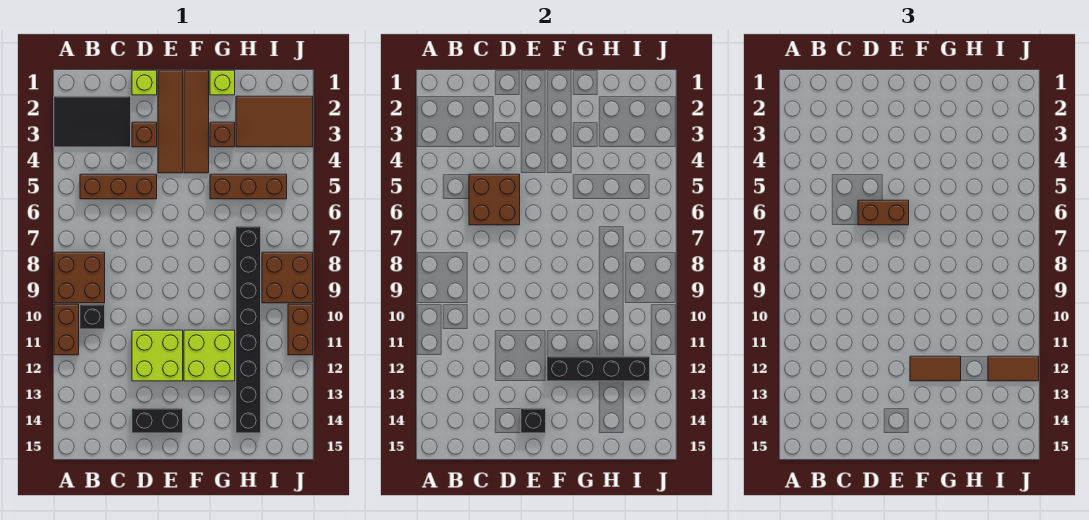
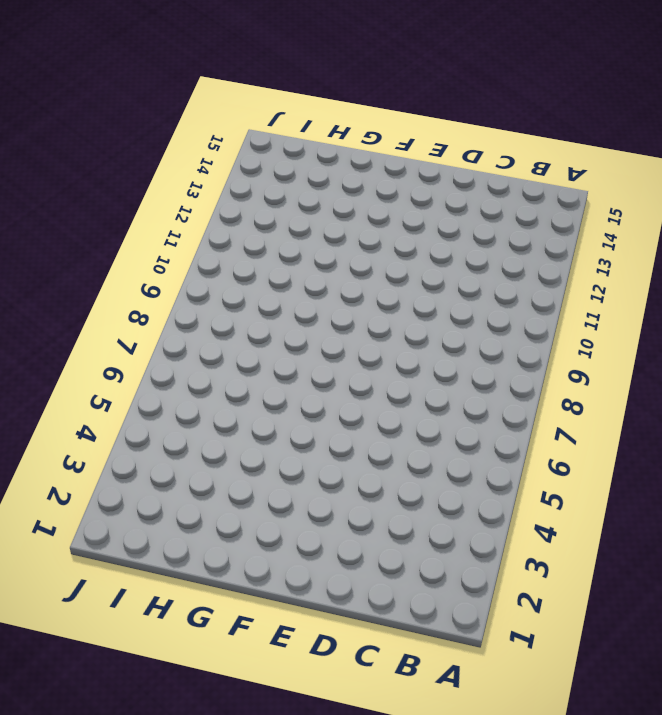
none -> black tile A2:C3 level 1
none -> brown brick A8:B9 level 1
none -> brown brick A10:A11 level 1

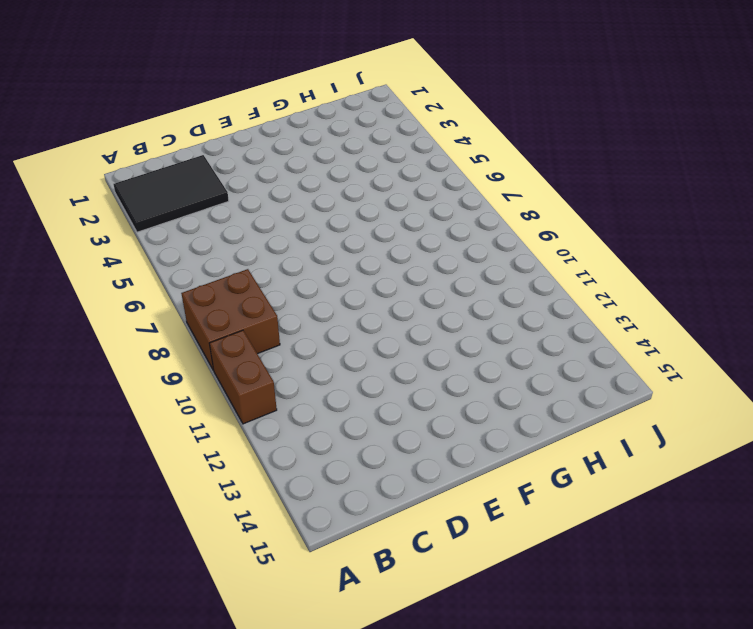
none -> brown brick B5:D5 level 1
none -> black brick B10 level 1
none -> lime brick D1 level 1

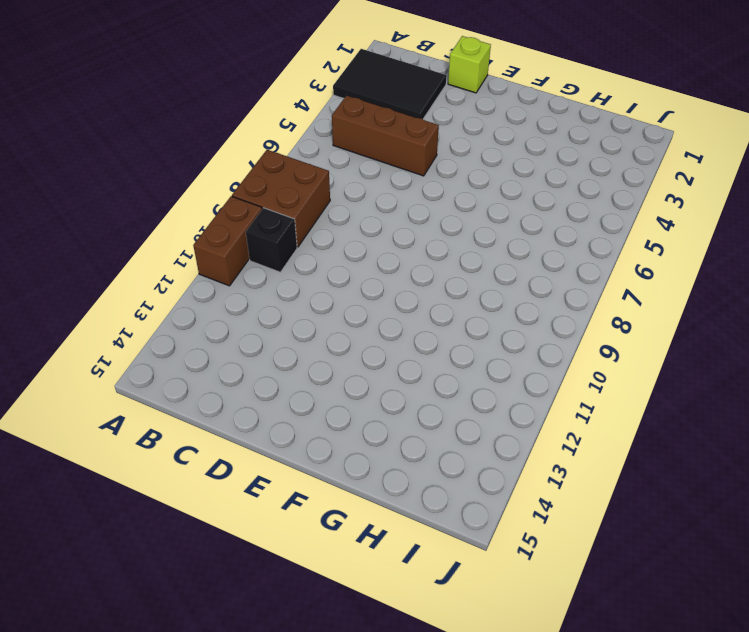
none -> brown brick D3 level 1
none -> lime brick D11:E12 level 1
none -> black brick D14:E14 level 1

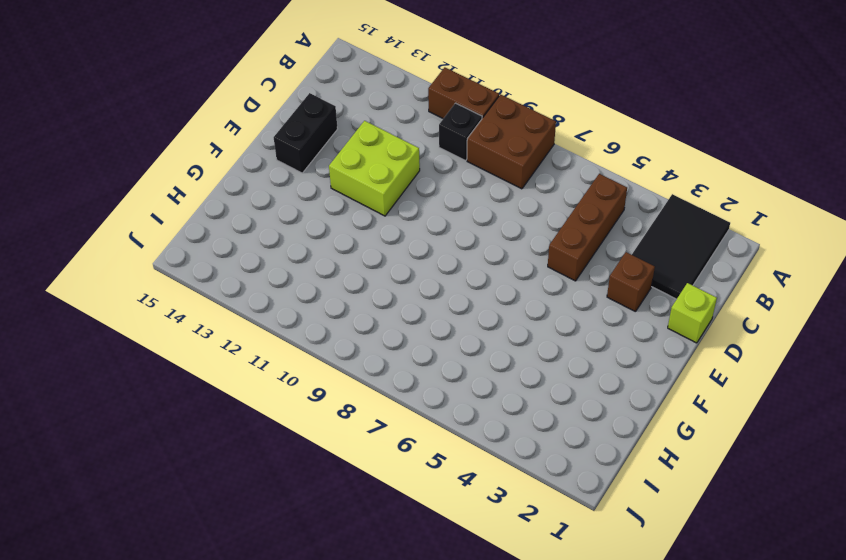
none -> brown tile E1:E4 level 1
none -> brown tile F1:F4 level 1
none -> lime brick F11:G12 level 1

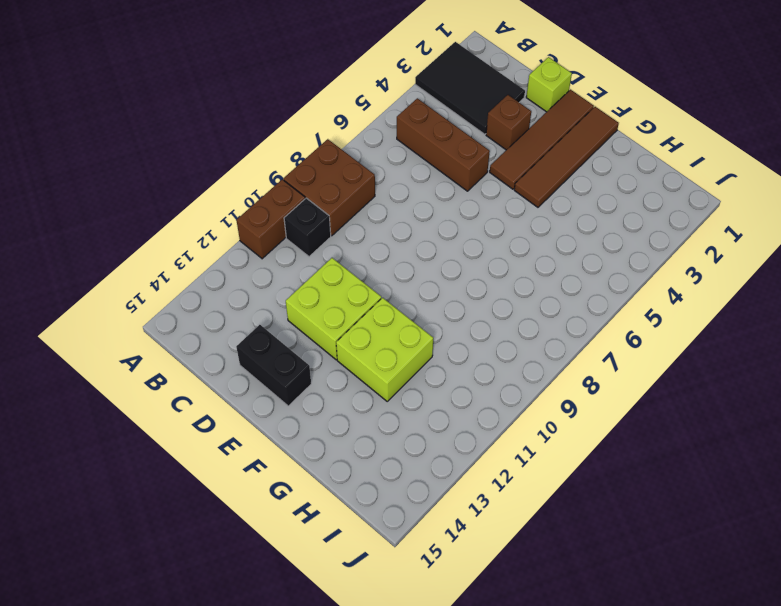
none -> lime brick G1 level 1
none -> brown brick G3 level 1
none -> brown brick G5:I5 level 1

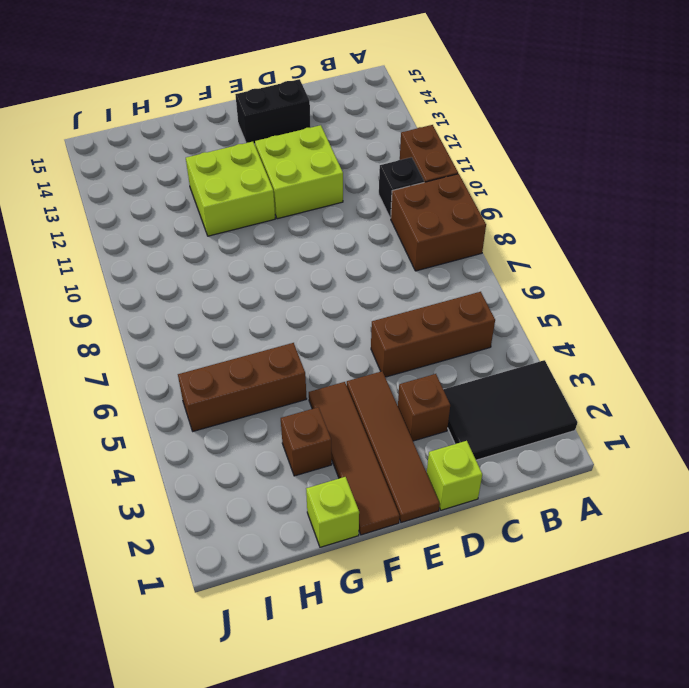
none -> brown tile H2:J3 level 1
none -> black brick H7:H14 level 1
none -> brown brick I8:J9 level 1

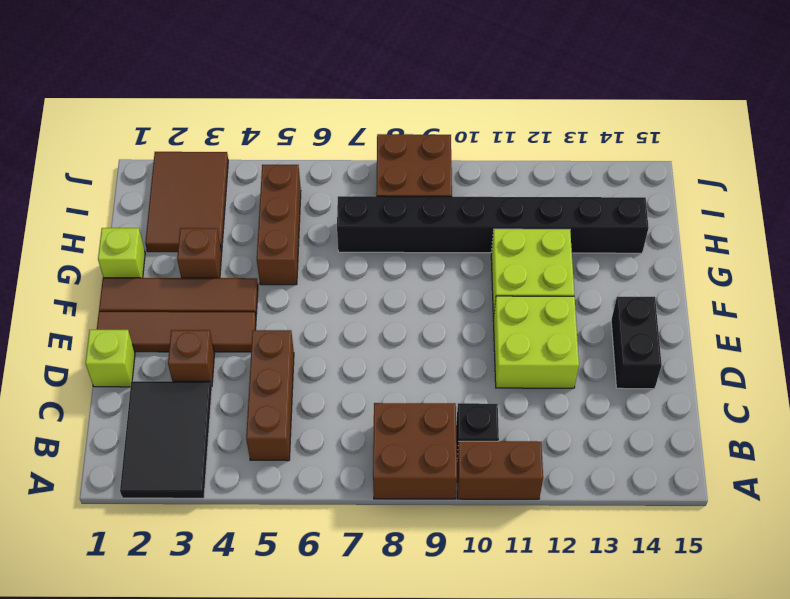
none -> brown brick J10:J11 level 1
none -> brown brick C5:D6 level 2
none -> black brick E14 level 2

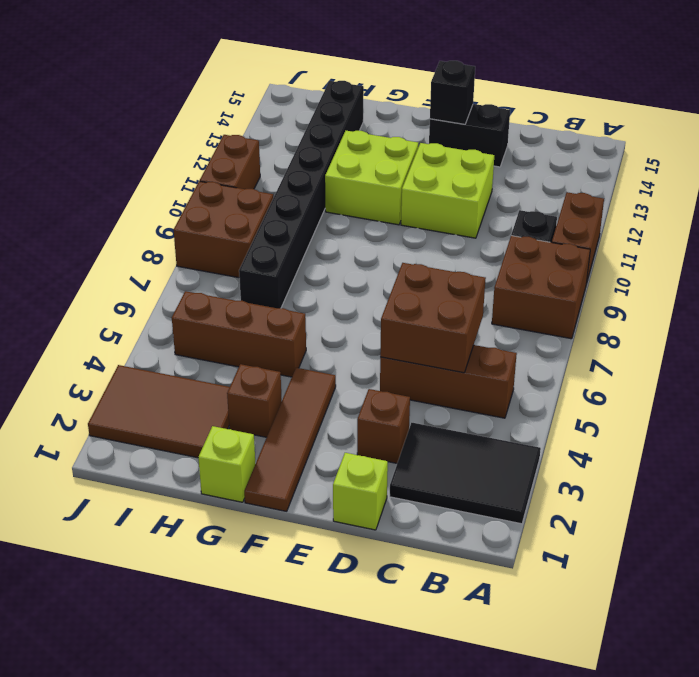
none -> brown tile E1:E4 level 1
none -> black brick F12:I12 level 2
none -> brown brick D6:E6 level 3

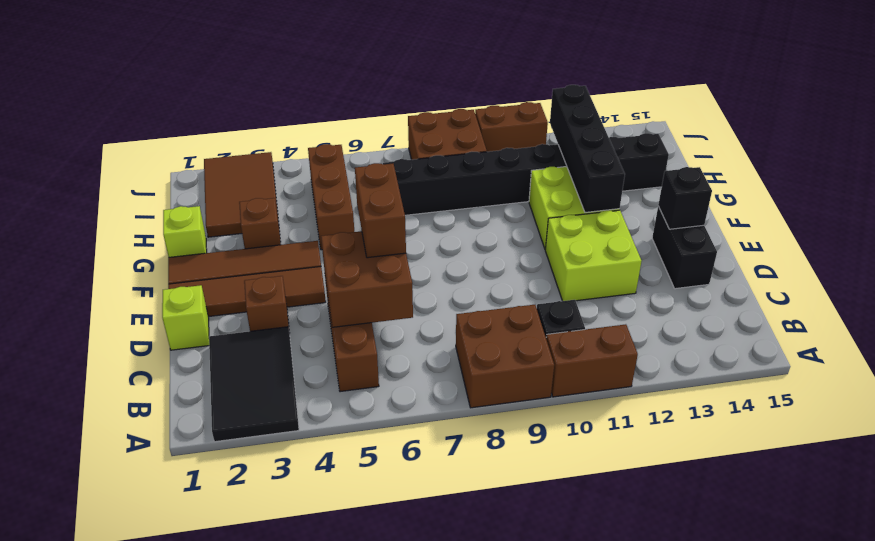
none -> brown tile F12:G12 level 3
none -> brown tile I12:J12 level 3

